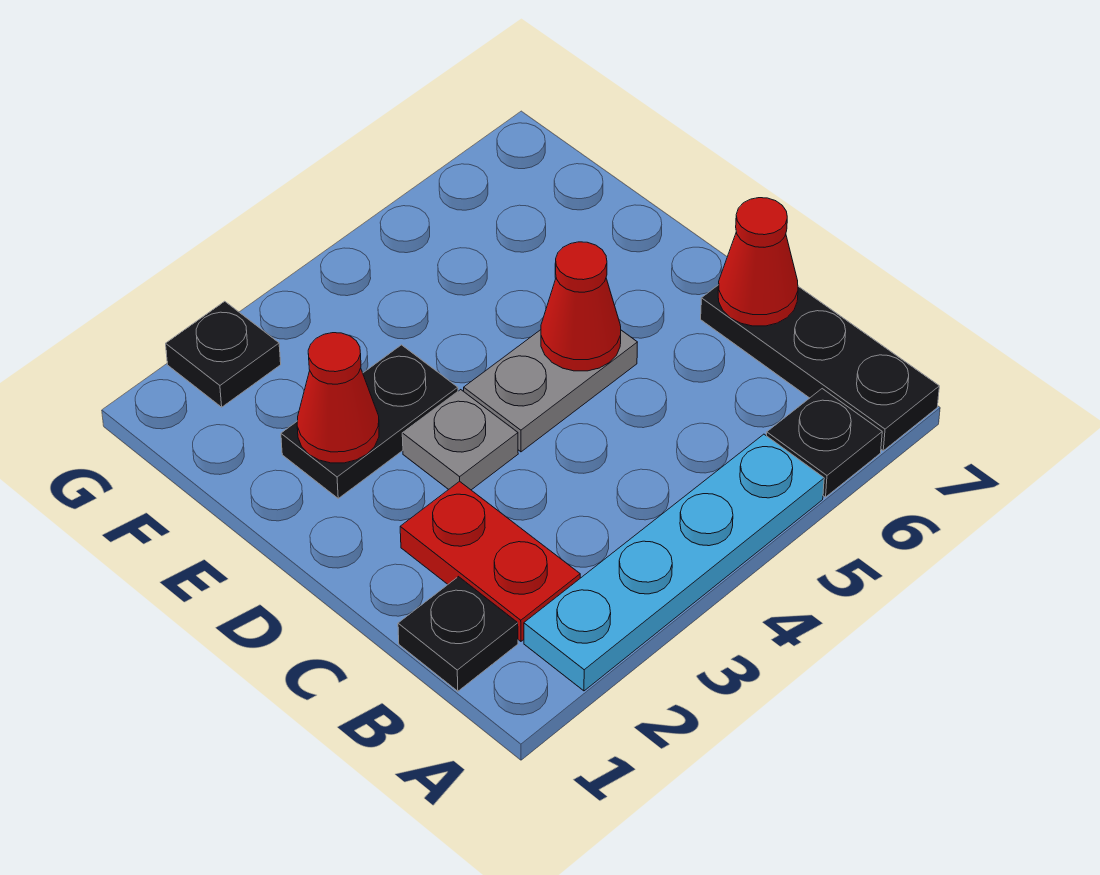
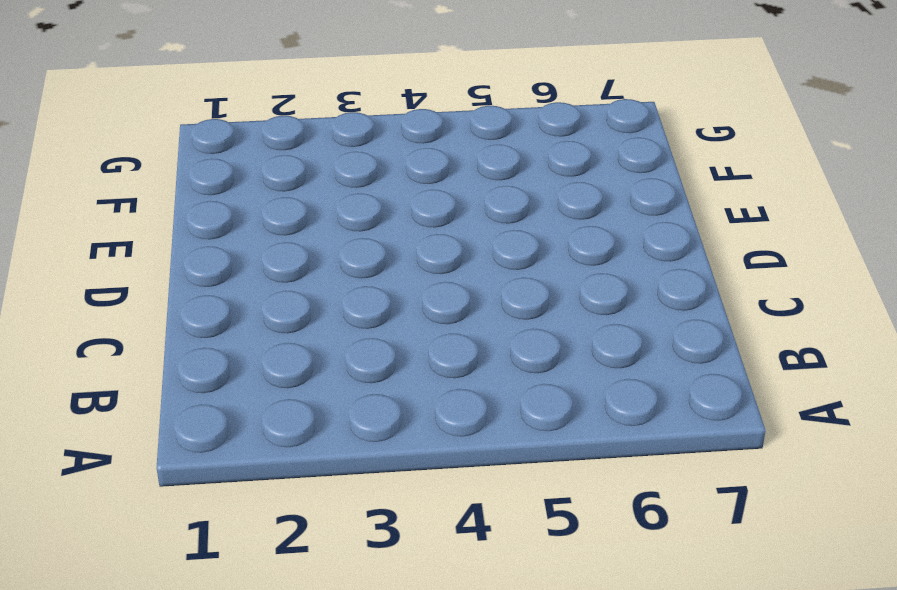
none -> cyan plate A2:A5 level 1
none -> black plate A6 level 1
none -> black plate A7:C7 level 1

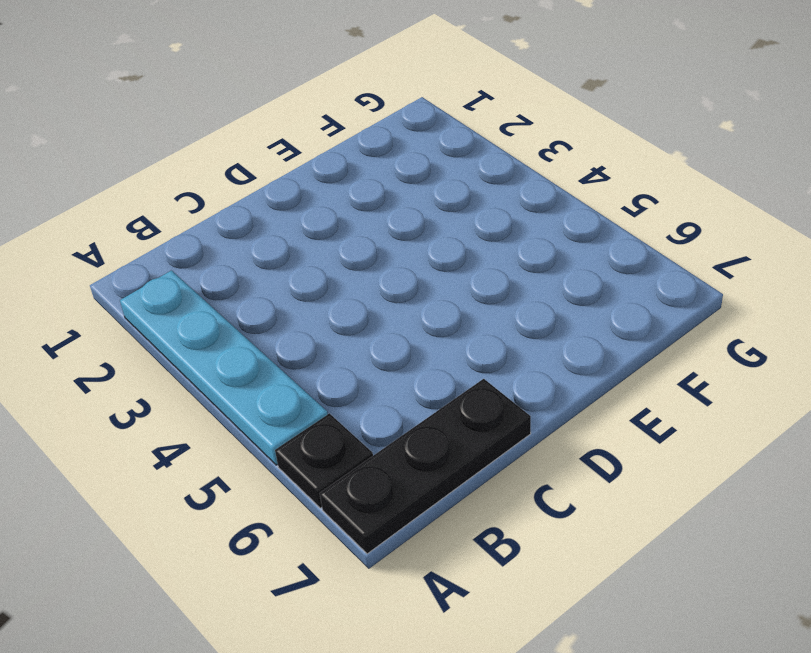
none -> black plate B1 level 1
none -> red plate B2:C2 level 1
none -> grey plate D3 level 1

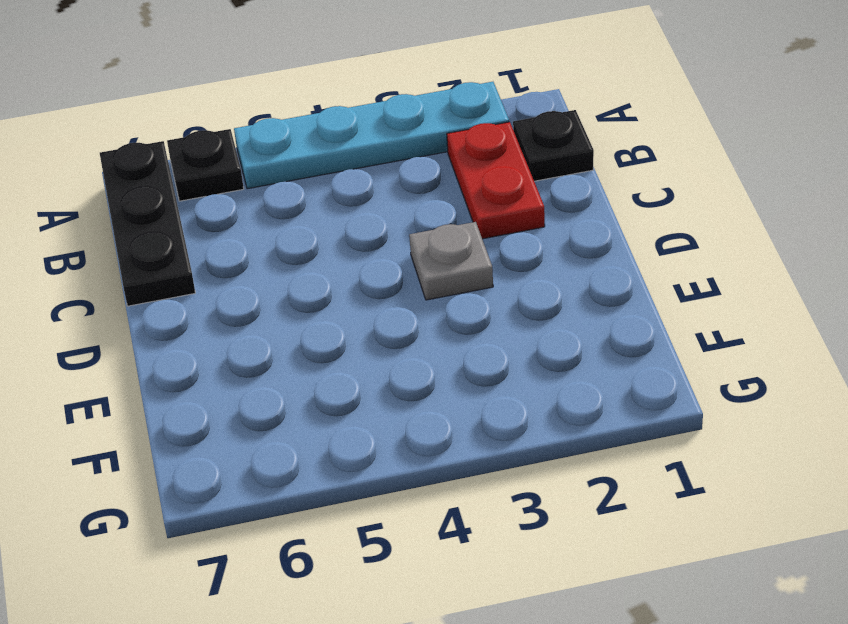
none -> grey plate D4:D5 level 1
none -> black plate E2:E3 level 1
none -> black plate G2 level 1

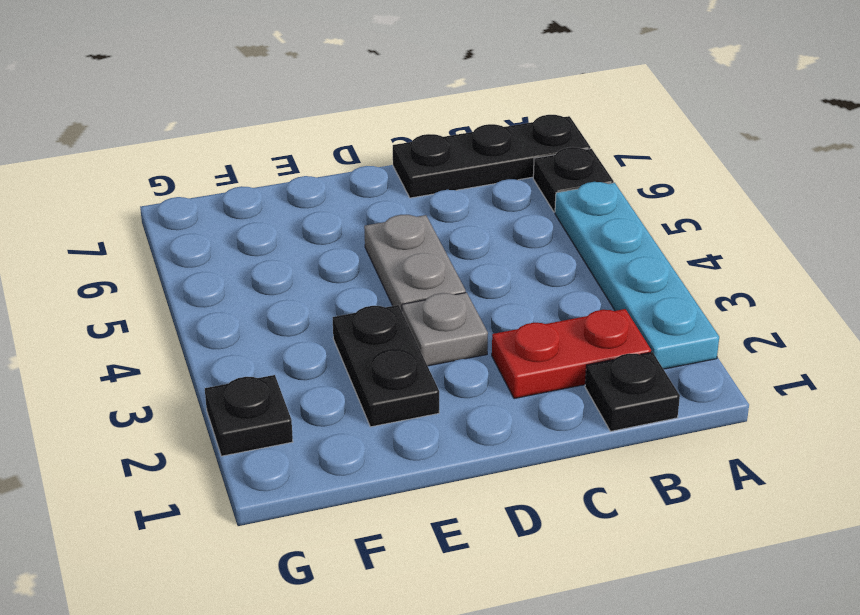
none -> red cone C7 level 2
none -> red cone D5 level 2
none -> red cone E2 level 2

